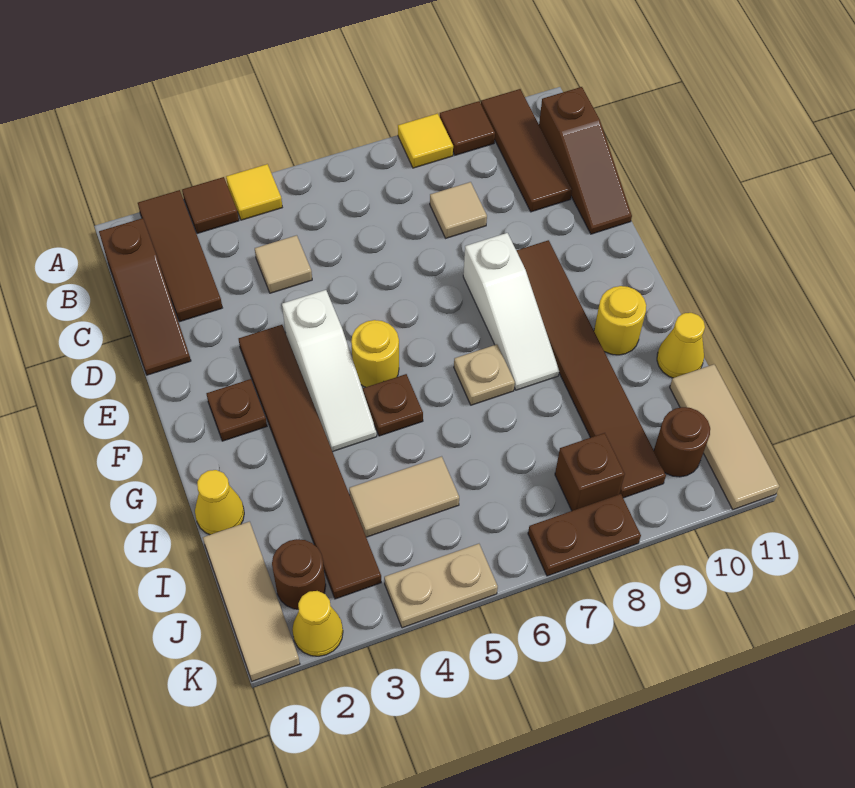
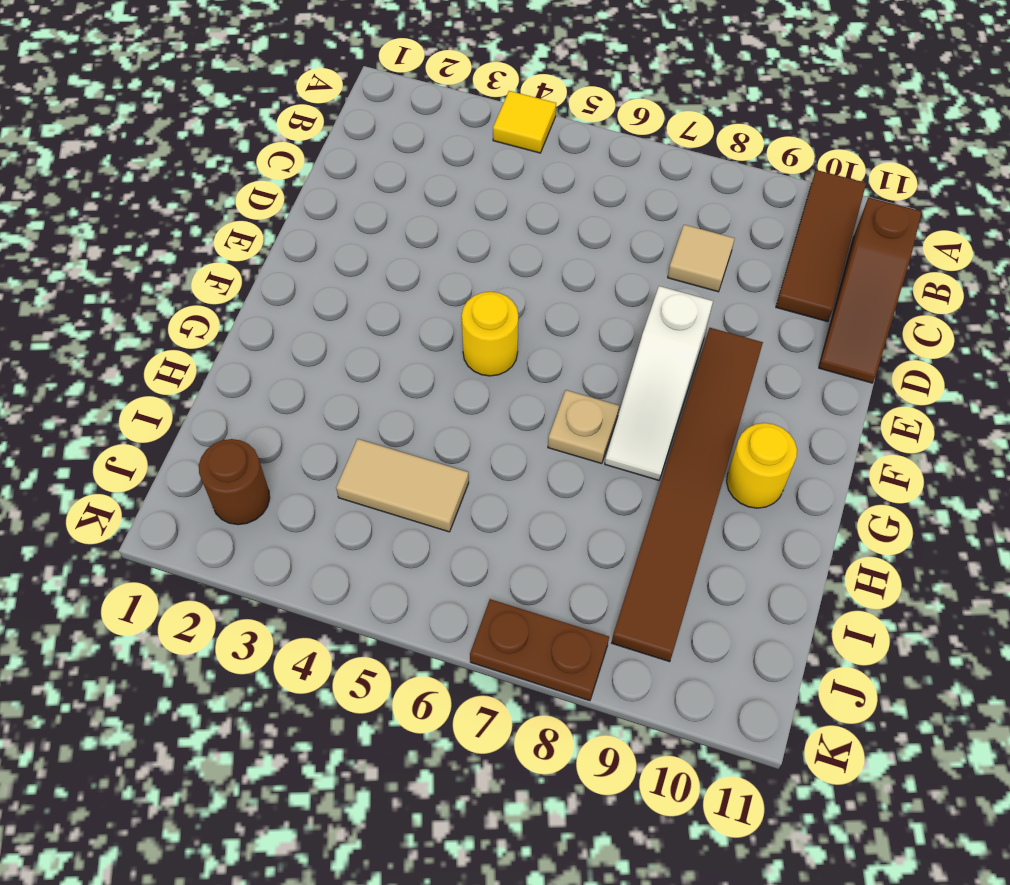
none -> brown tile A2:C2 level 1
none -> brown tile A3 level 1
none -> yellow tile A8 level 1
none -> brown tile A9 level 1

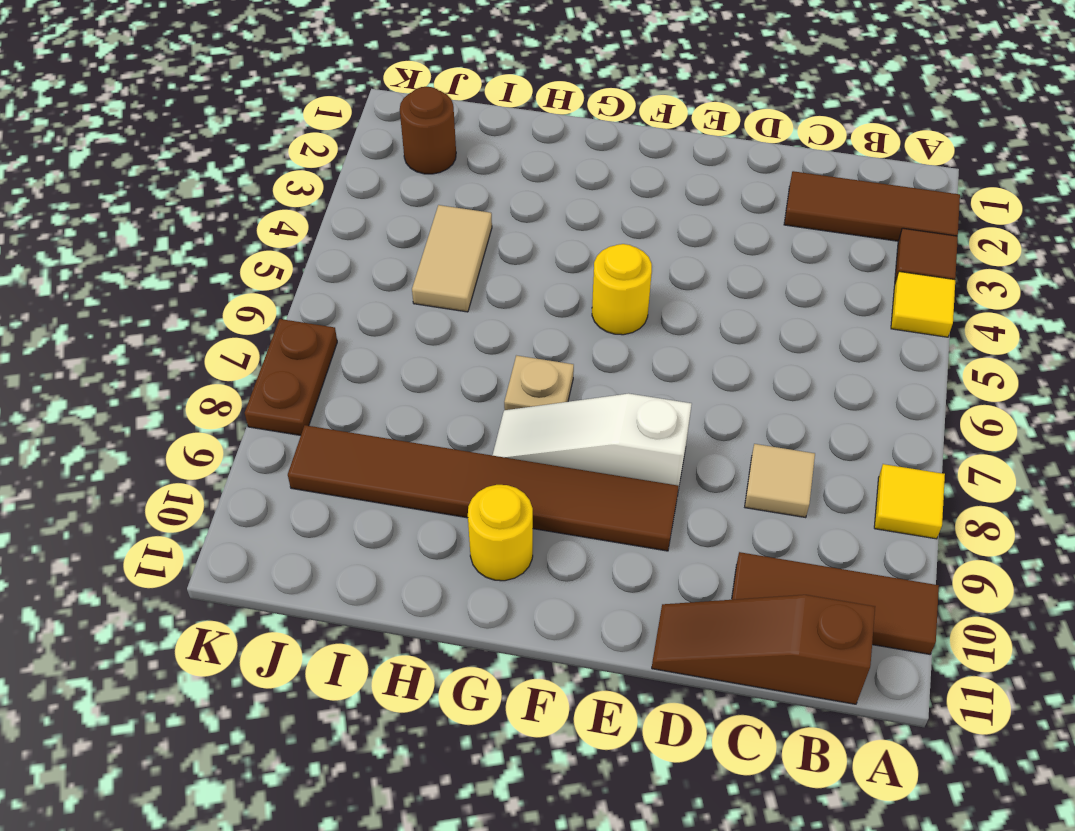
none -> brown tile A9 level 1
none -> brown slope B1:D1 level 1 top B
none -> tan tile C4 level 1
none -> brown tile E3:J3 level 1

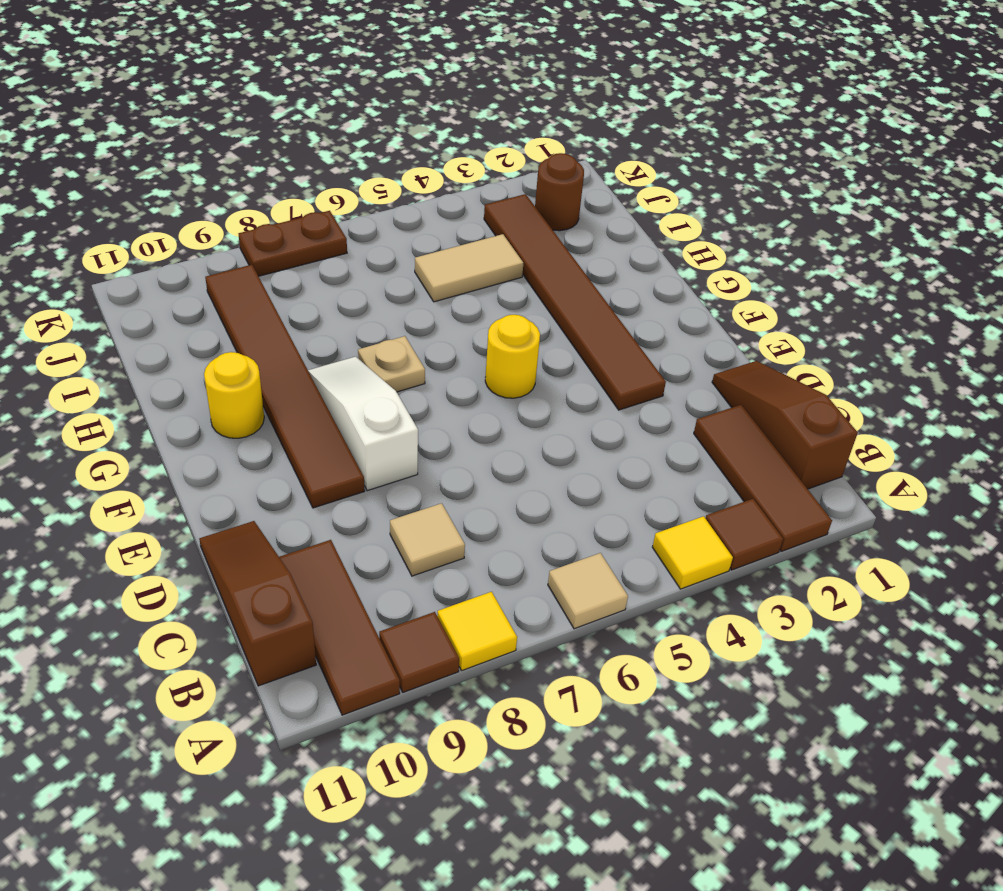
tan tile A6 level 1 -> tan tile C4 level 1
none -> white slope E4:G4 level 1 top E
none -> brown plate F2 level 1
none -> brown plate G5 level 1
none -> yellow cone H1 level 1

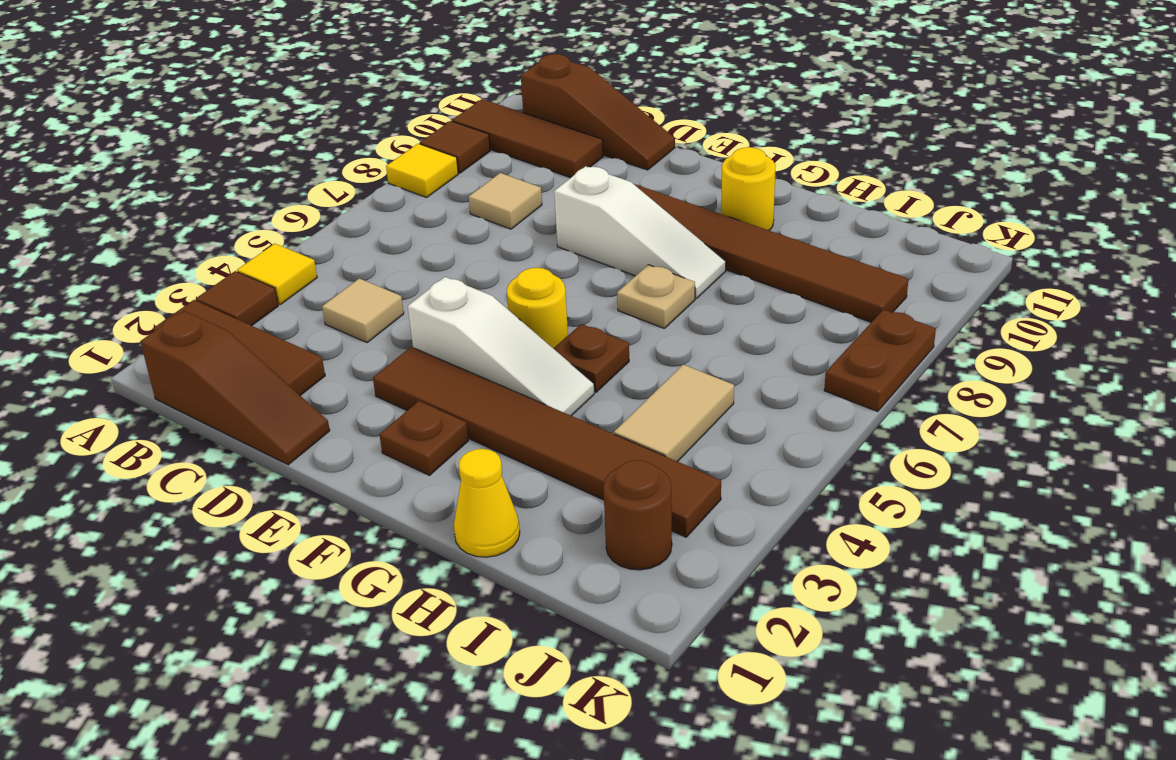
none -> yellow cone H11 level 1
none -> tan tile I1:K1 level 1
none -> tan tile I11:K11 level 1
none -> brown brick J8 level 1

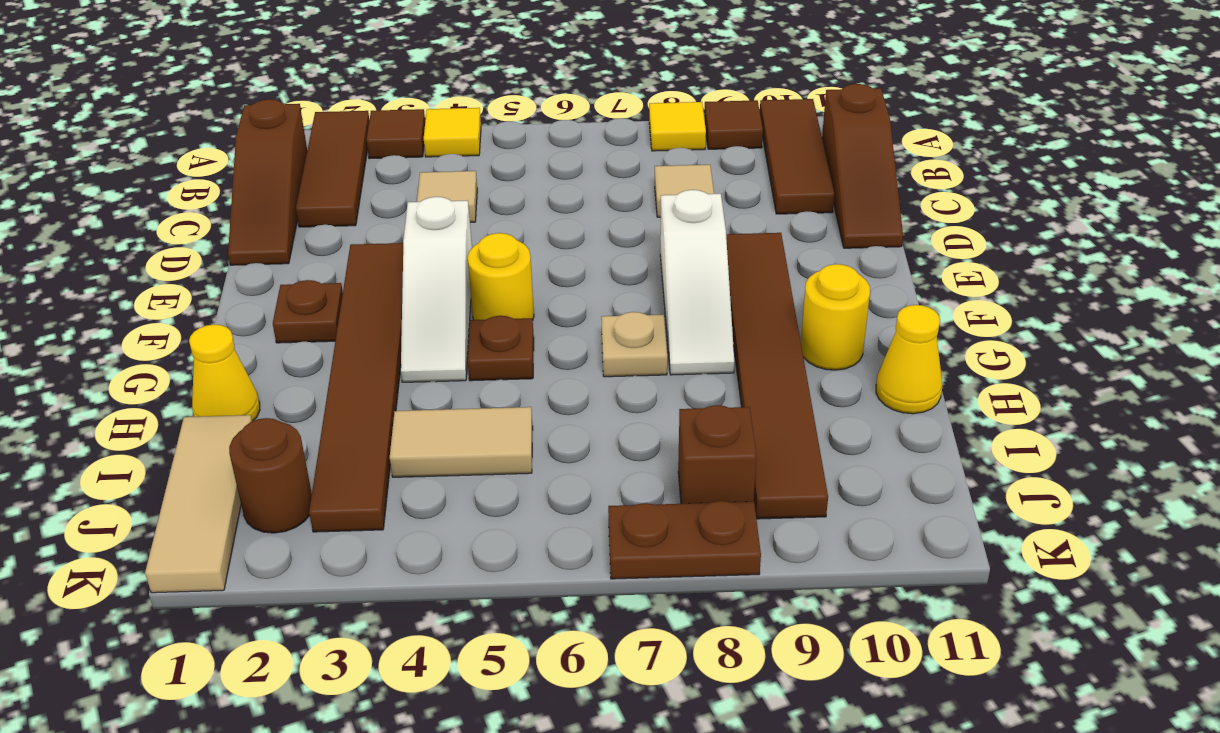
none -> tan tile I11:K11 level 1
none -> brown round brick J10 level 1
none -> yellow cone K2 level 1
none -> tan plate K4:K5 level 1

